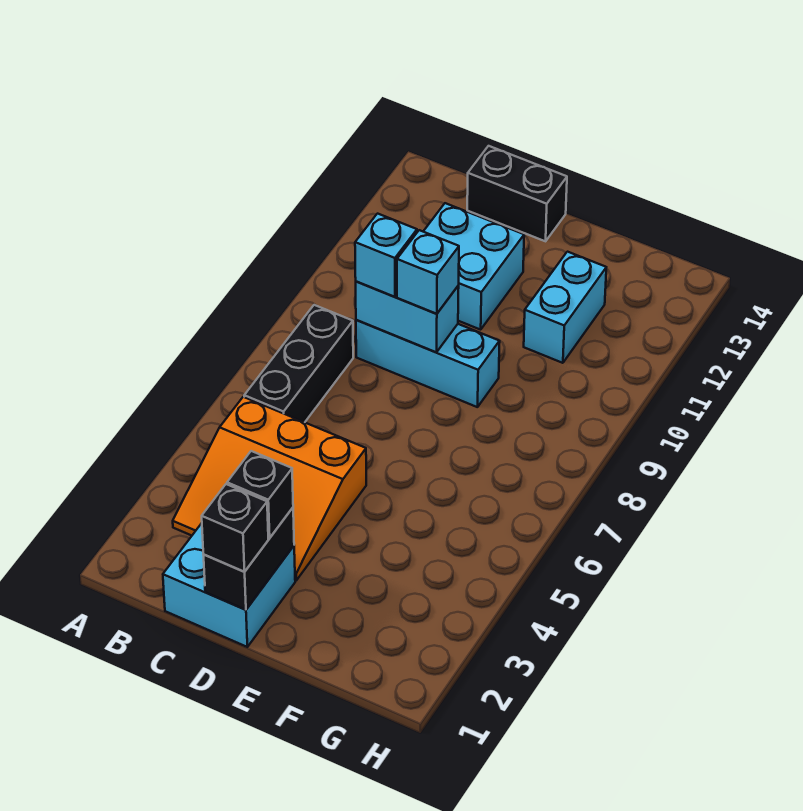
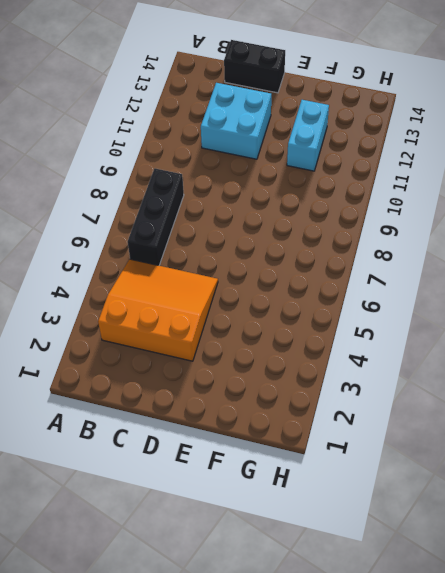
orange slope B3:D5 level 1 top 3 -> orange slope B3:D5 level 1 top 5
none -> cyan brick C1:D2 level 1
none -> cyan brick C9:E9 level 1
none -> cyan brick C9:D9 level 2

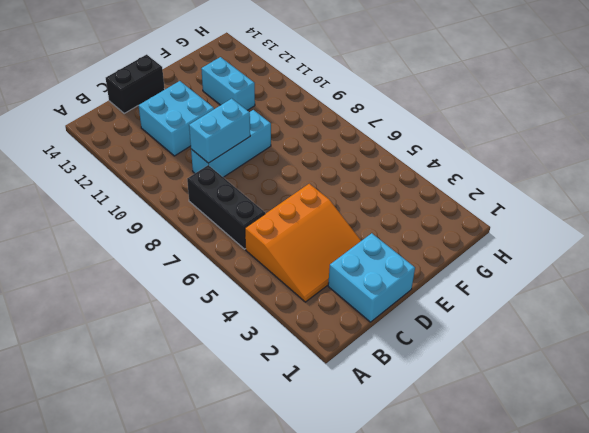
none -> black brick D1:D2 level 2
none -> cyan brick C9 level 3
none -> black brick D1 level 3

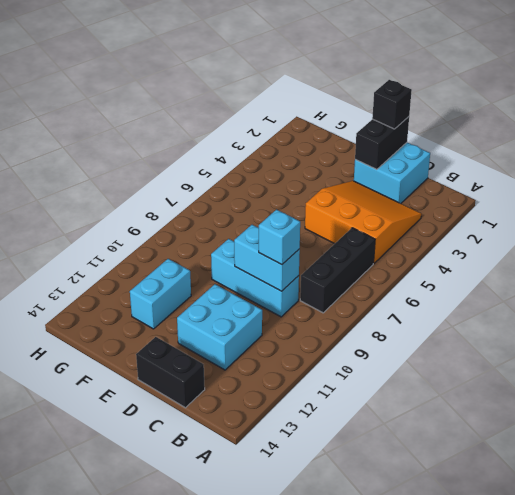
none -> black brick D2 level 3
none -> cyan brick D9 level 3

